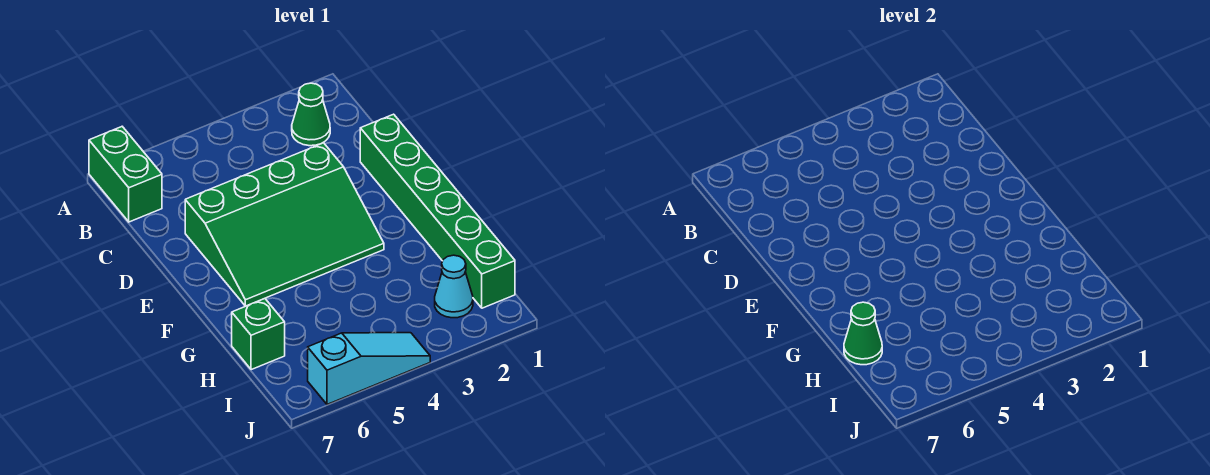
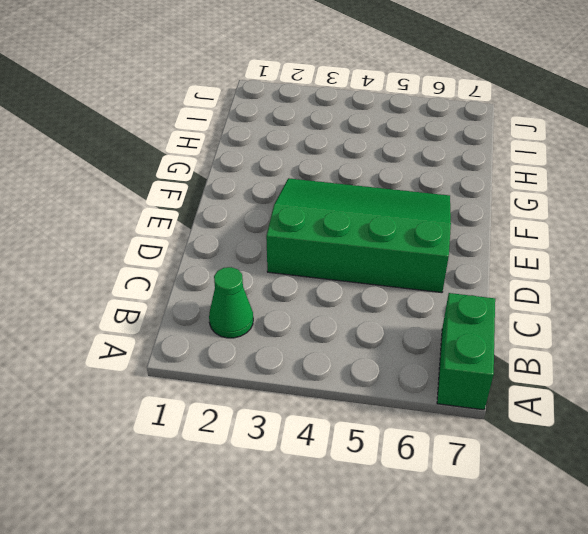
none -> green brick D1:I1 level 1
none -> green brick H7 level 1

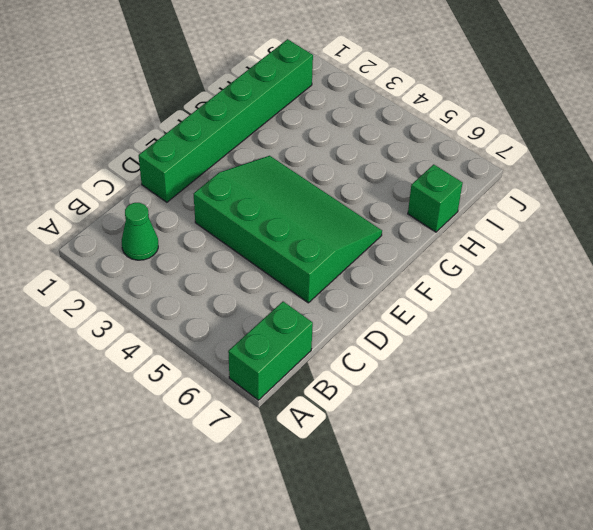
none -> cyan cone I2 level 1
none -> cyan slope J4:J6 level 1 top 6

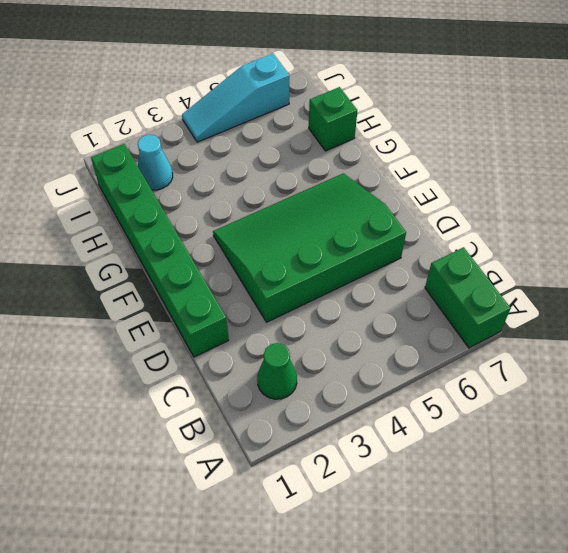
none -> green cone H7 level 2

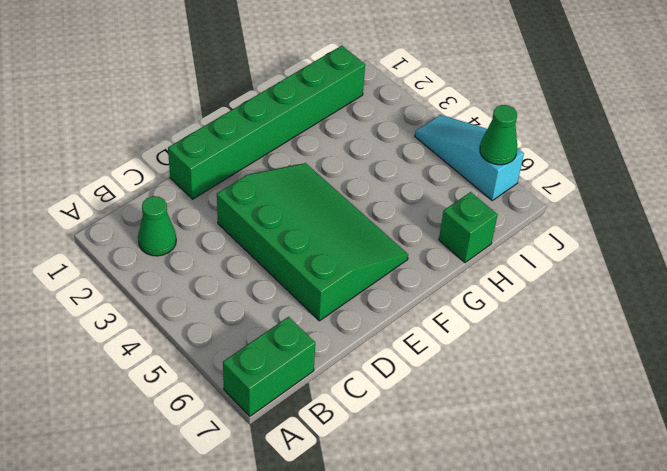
green cone J6 level 2 -> green cone H7 level 2
none -> cyan cone I2 level 1

